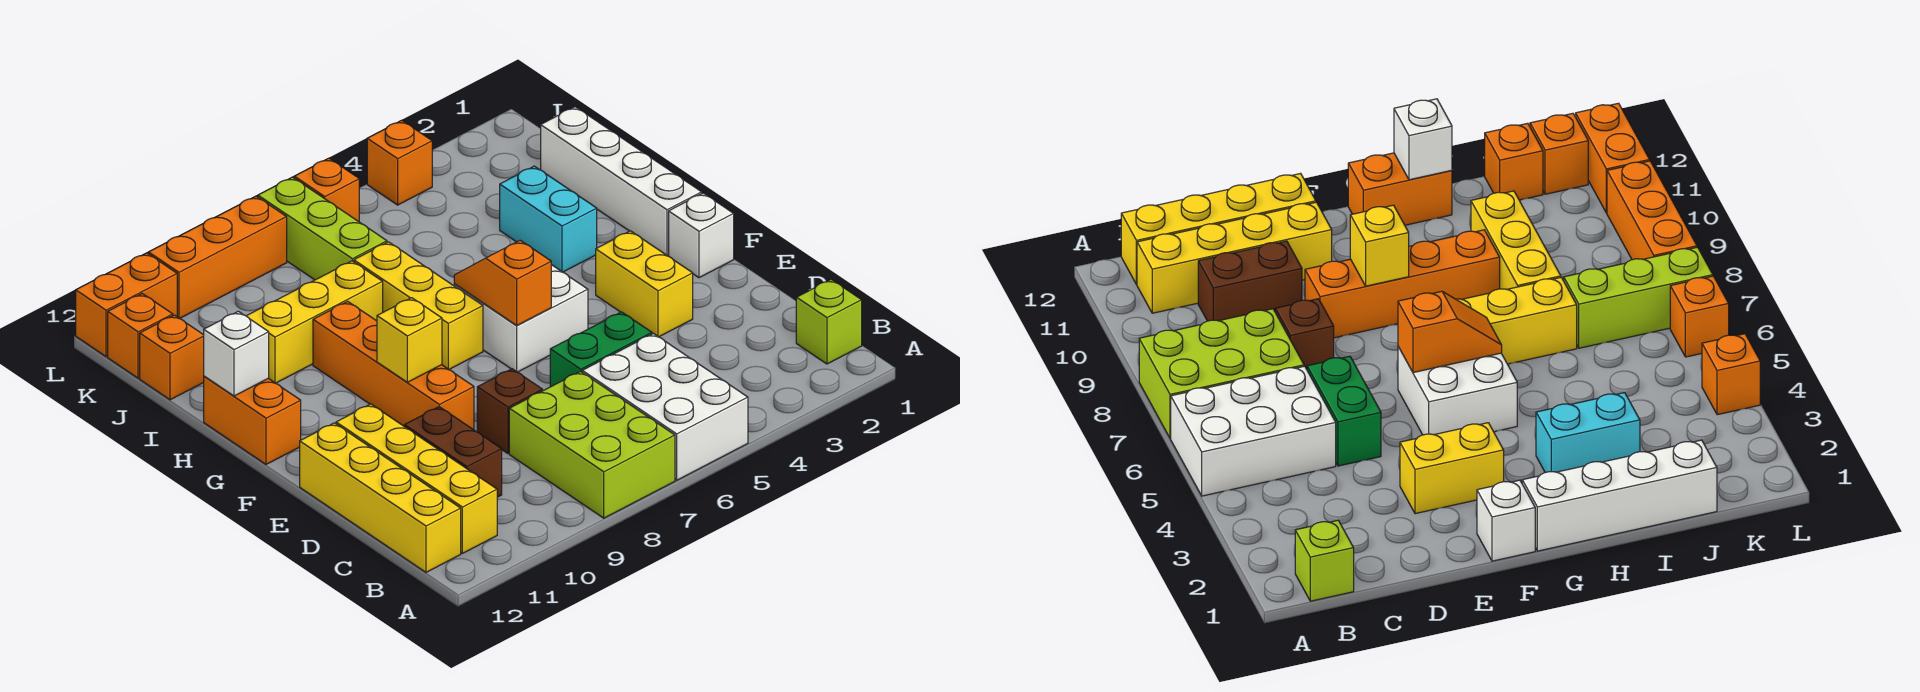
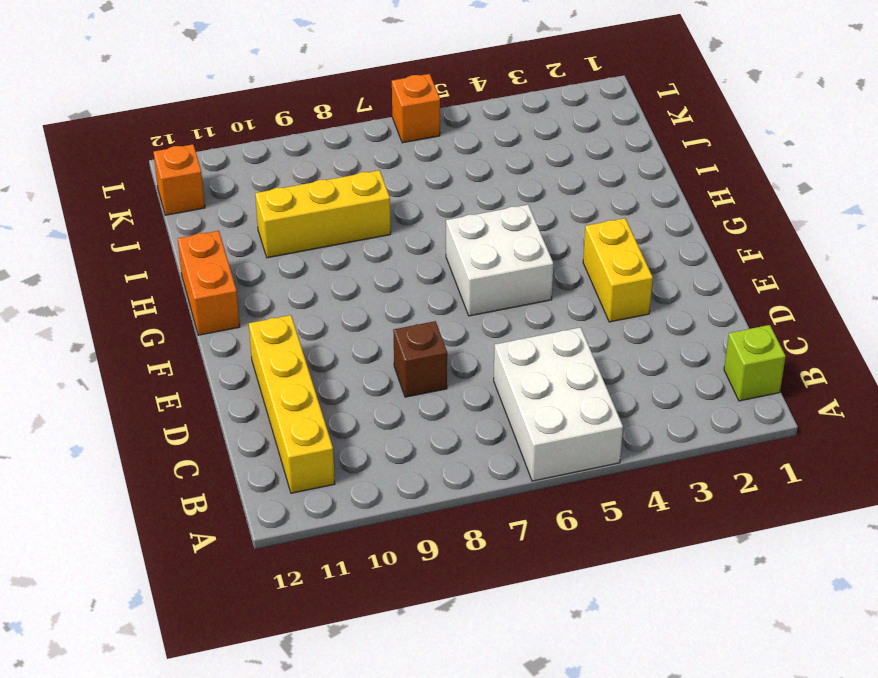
none -> lime brick A7:C8 level 1
none -> yellow brick B12:E12 level 1
none -> brown brick C10:D10 level 1

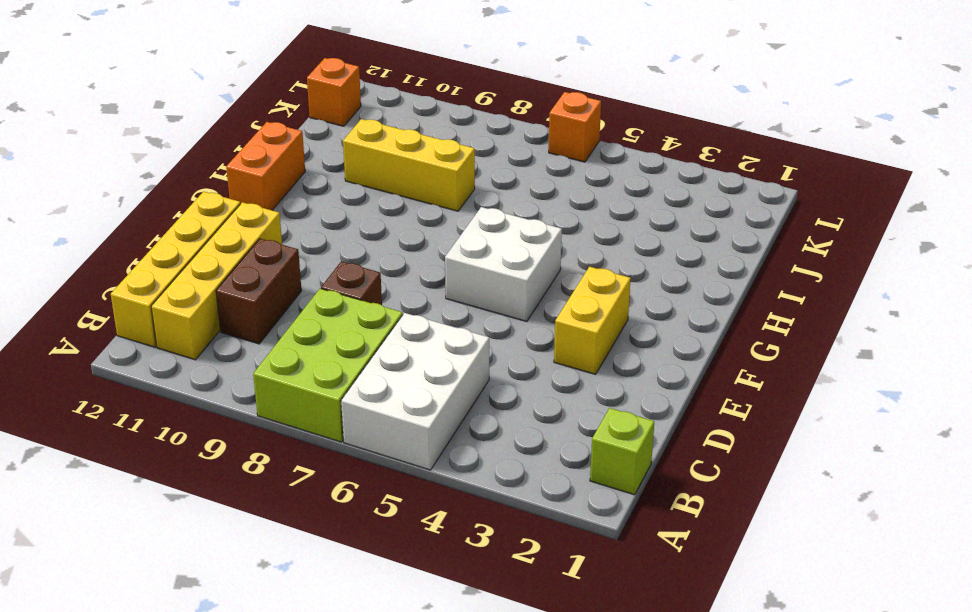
none -> green brick D5:D6 level 1
none -> orange brick E9:H9 level 1
none -> white brick F1 level 1

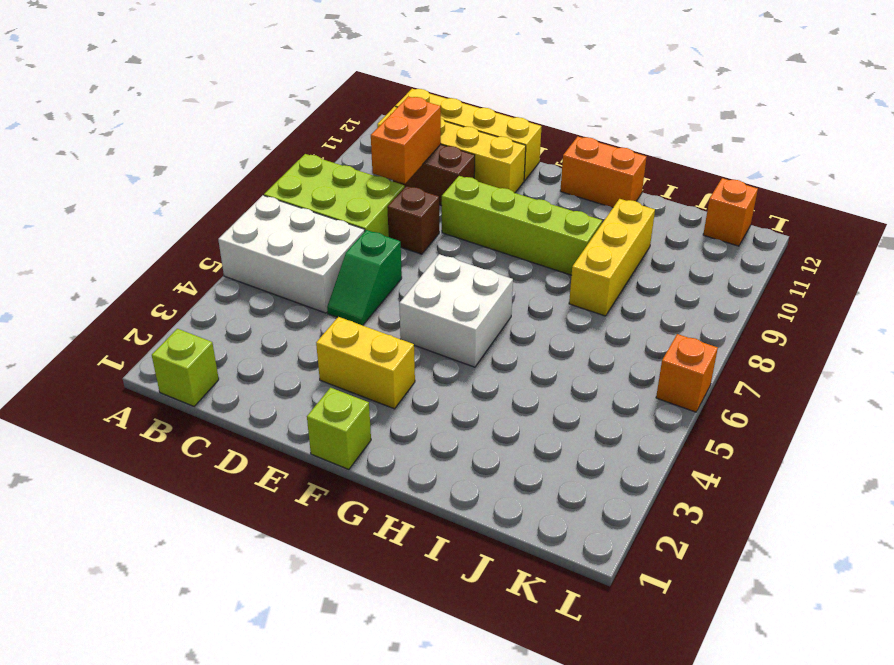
orange brick C9:C10 level 2 -> orange brick L11:L12 level 1
green slope D5:D6 level 1 top 6 -> green brick D5:D6 level 1
lime brick E9:H9 level 1 -> orange brick E9:H9 level 1
lime brick F1 level 1 -> white brick F1 level 1
none -> white brick G1:J1 level 1
none -> yellow brick G7:I7 level 1
none -> cyan brick H3:I3 level 1

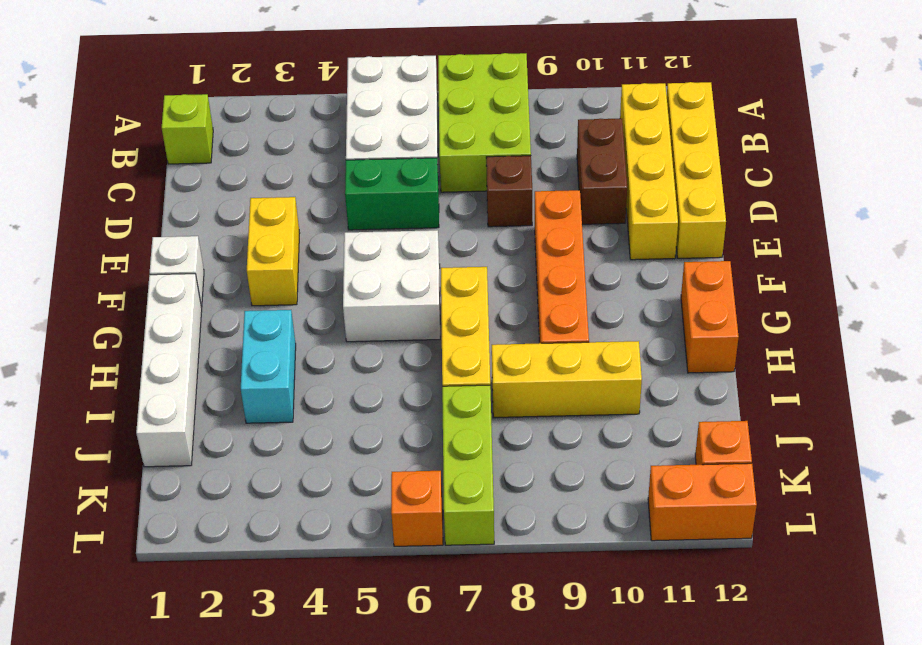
none -> orange brick J12 level 1
none -> orange brick L4 level 1
none -> orange brick L8:L10 level 1

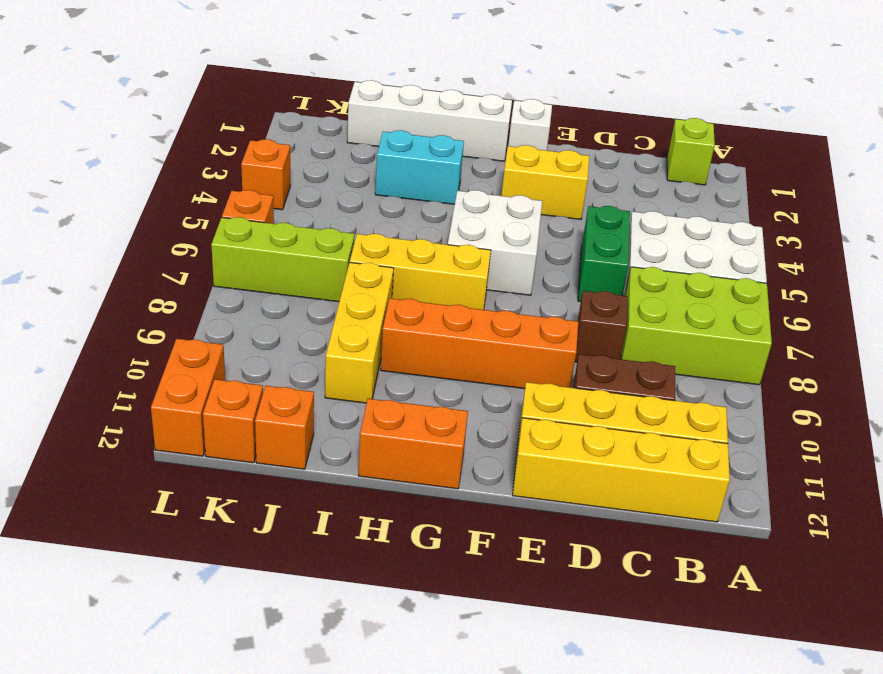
none -> orange brick L8:L10 level 1
none -> orange slope F6:G6 level 2 top F
none -> yellow brick F9 level 2

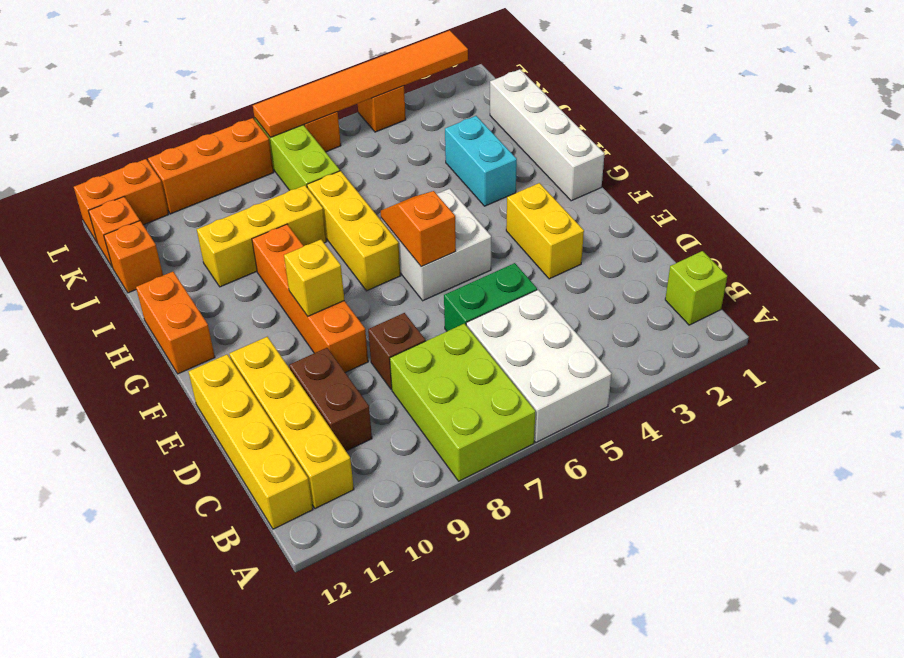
orange tile L2:L7 level 2 -> none
none -> white brick F1 level 1
none -> white brick H12 level 2

